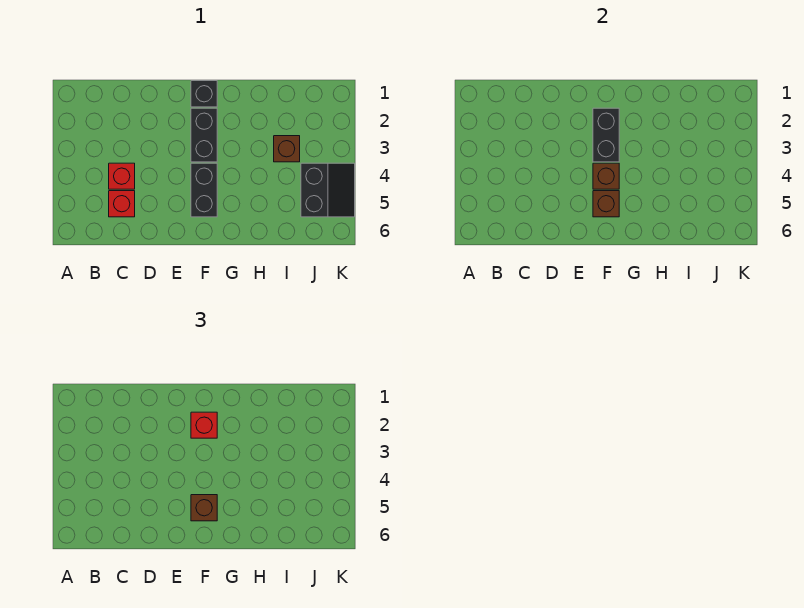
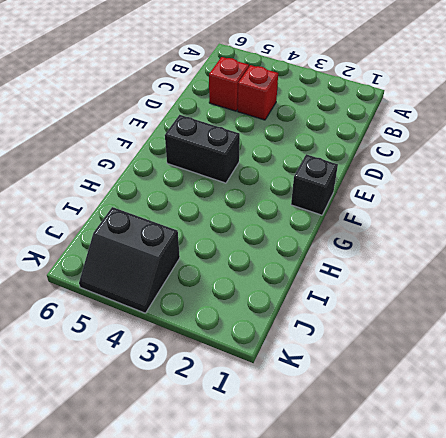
none -> black brick F2:F3 level 1
none -> brown brick I3 level 1
none -> black brick F2:F3 level 2

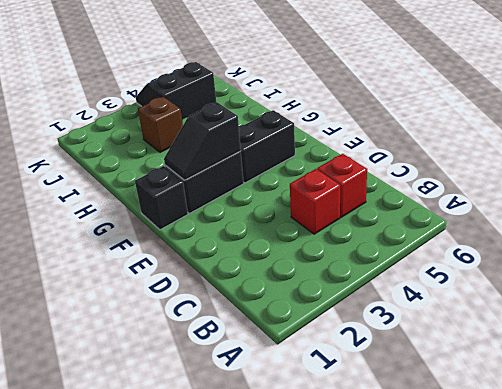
black slope F2:F3 level 2 top 3 -> black brick F2:F3 level 2
none -> brown brick F4 level 2
none -> brown brick F5 level 2
none -> red brick F2 level 3

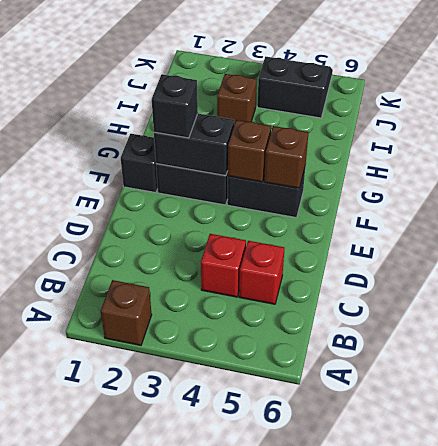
brown brick A2 level 1 -> brown brick F5 level 3
black brick F2 level 3 -> red brick F2 level 3

